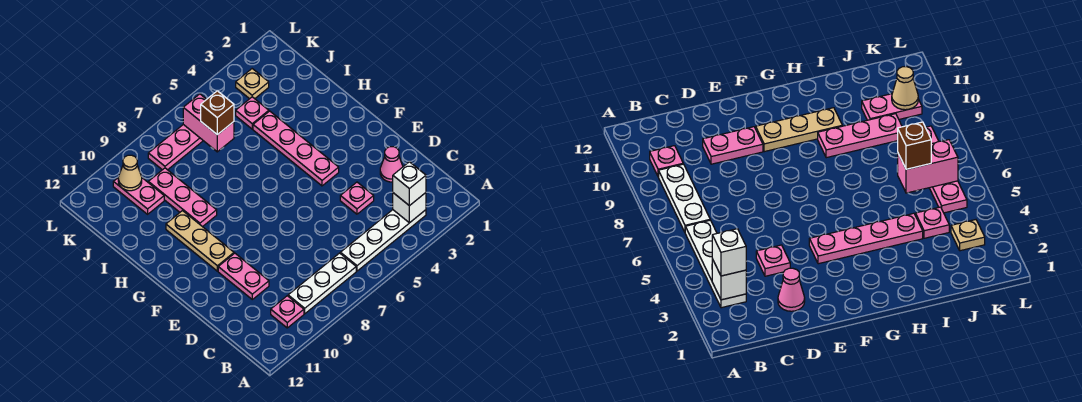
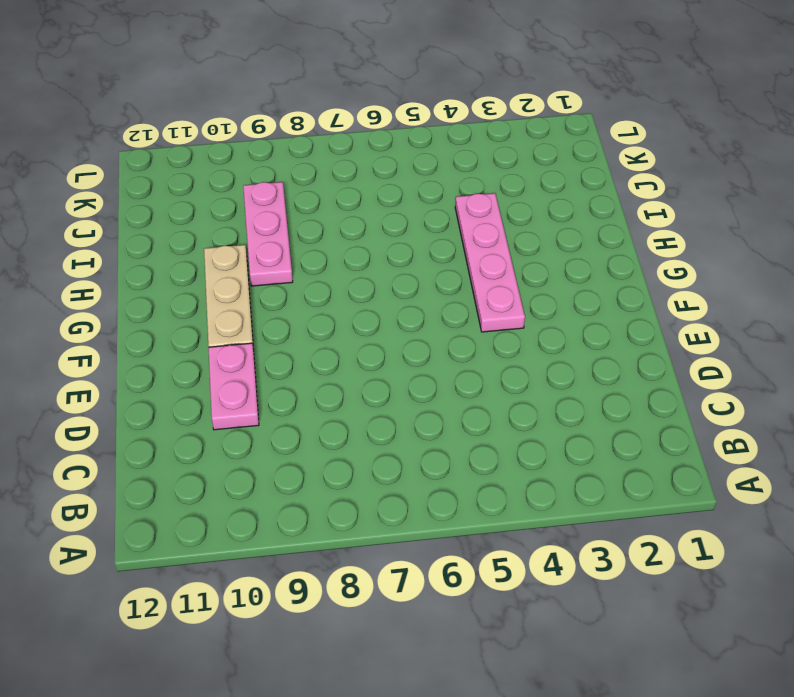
none -> white plate B3:B6 level 1
none -> white plate B7:B9 level 1
none -> pink plate B10 level 1

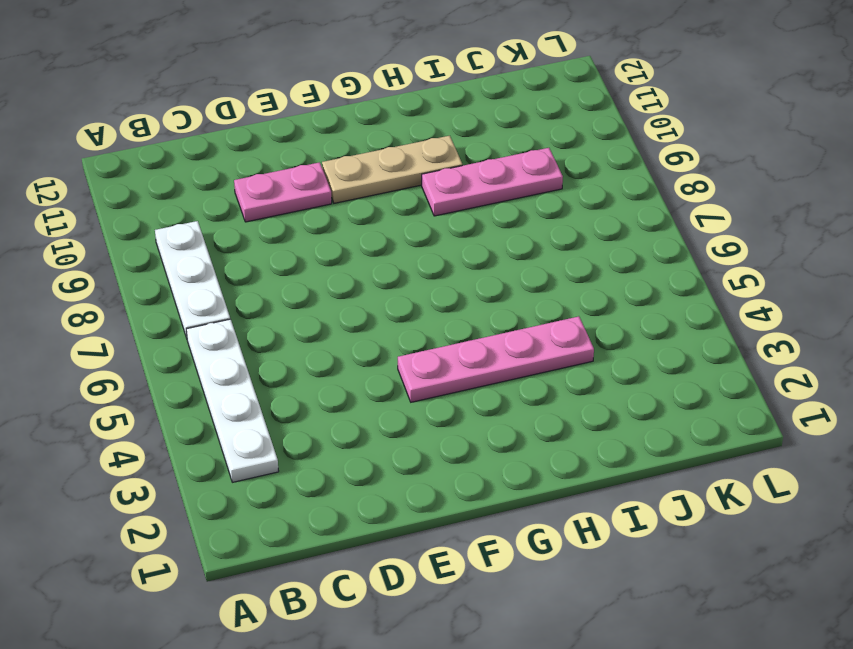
none -> pink plate B10 level 1
none -> pink cone D2 level 1
none -> pink plate D4 level 1

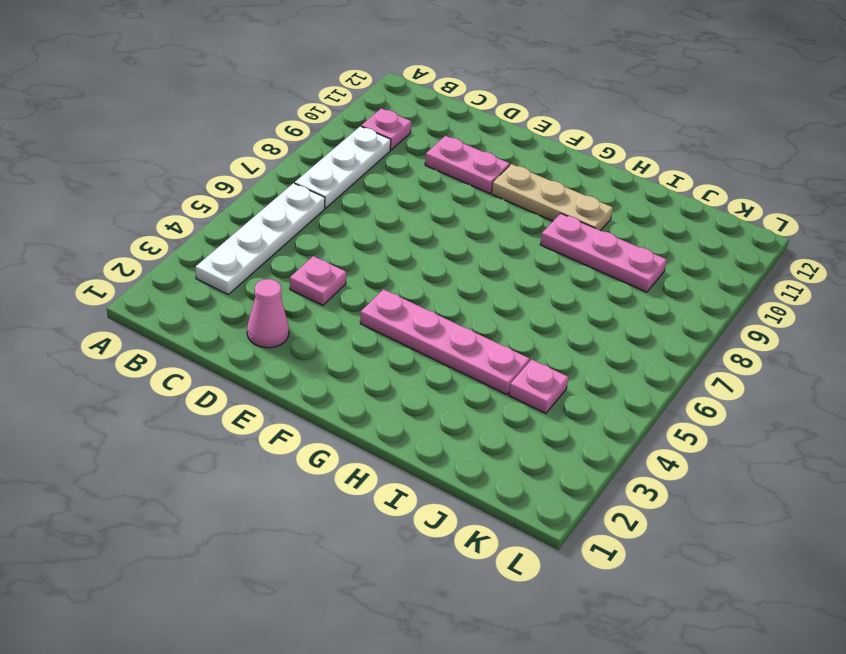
none -> pink plate J10:K10 level 1
none -> tan plate K3 level 1
none -> pink plate K5:K8 level 1

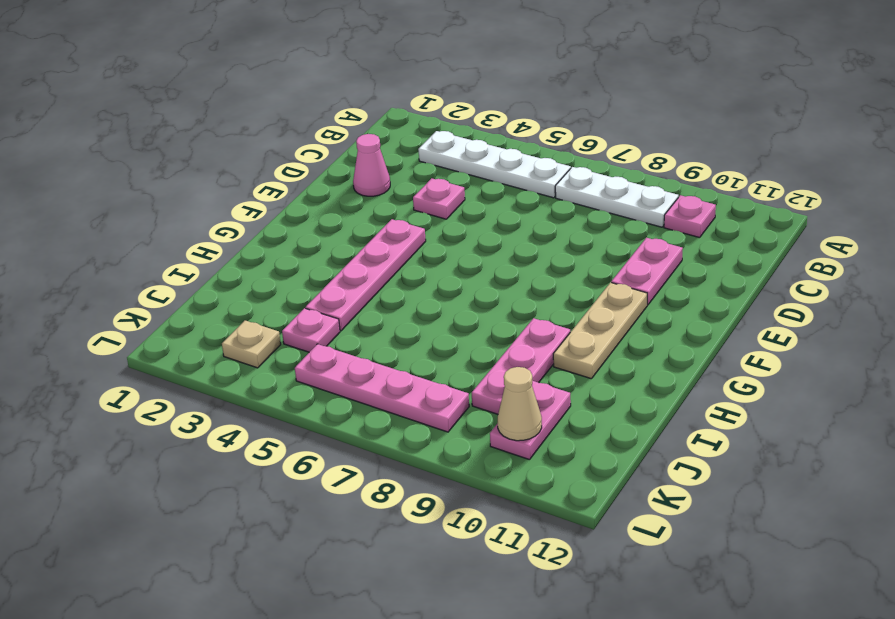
none -> white brick B3 level 2
none -> pink brick J6:K6 level 2
none -> white brick B3 level 3

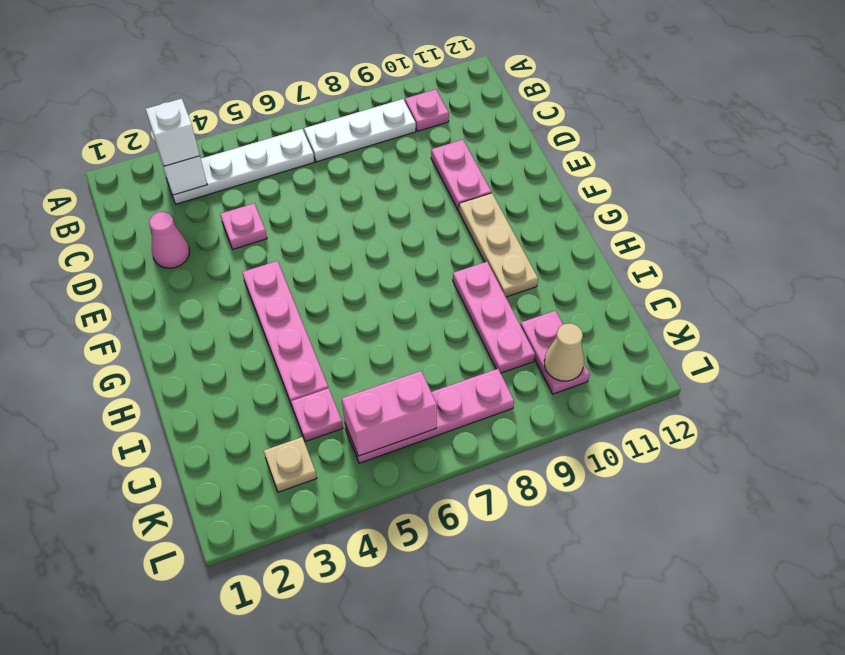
pink brick K5:K6 level 2 -> pink brick J6:K6 level 2
none -> brown brick J6 level 3

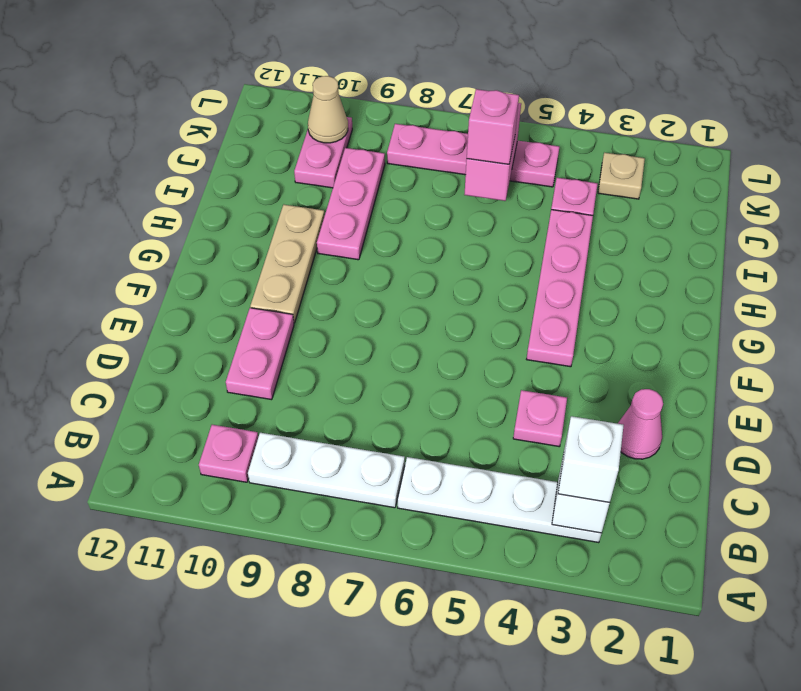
pink brick J6 level 3 -> brown brick J6 level 3

